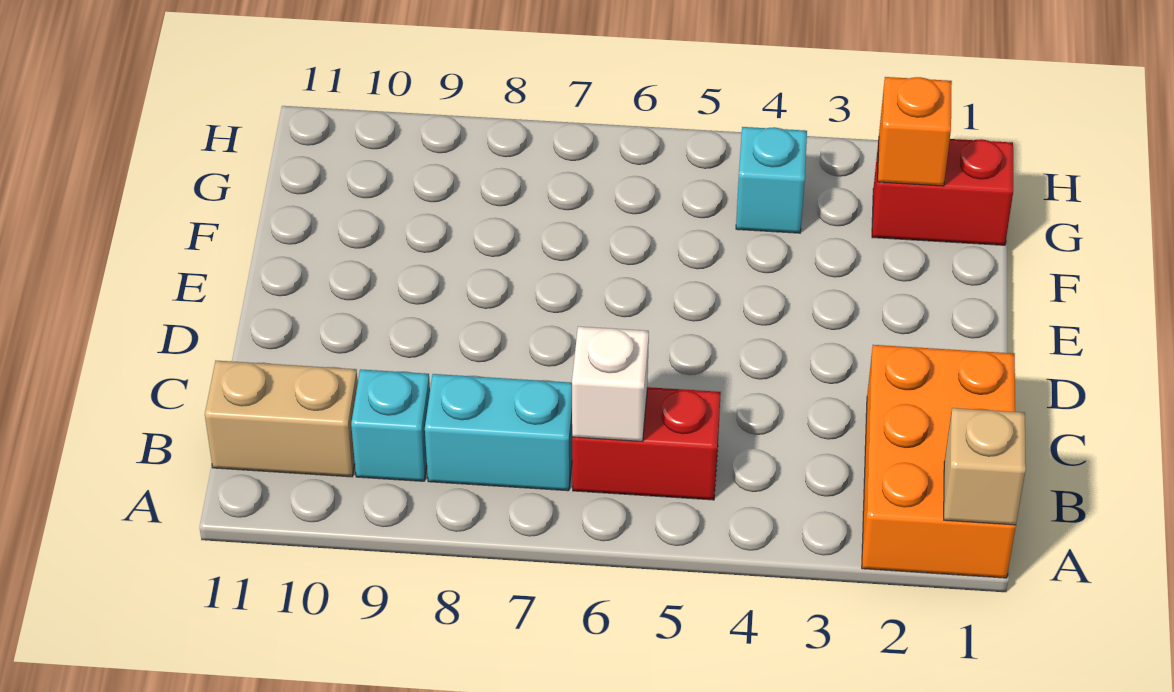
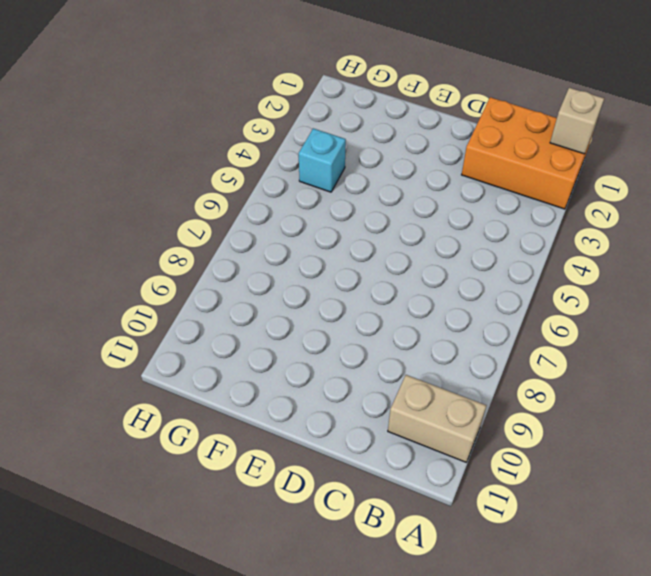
tan brick A10:B10 level 1 -> tan brick B10:B11 level 1
none -> red brick B5:B6 level 1
none -> cyan brick B7:B8 level 1

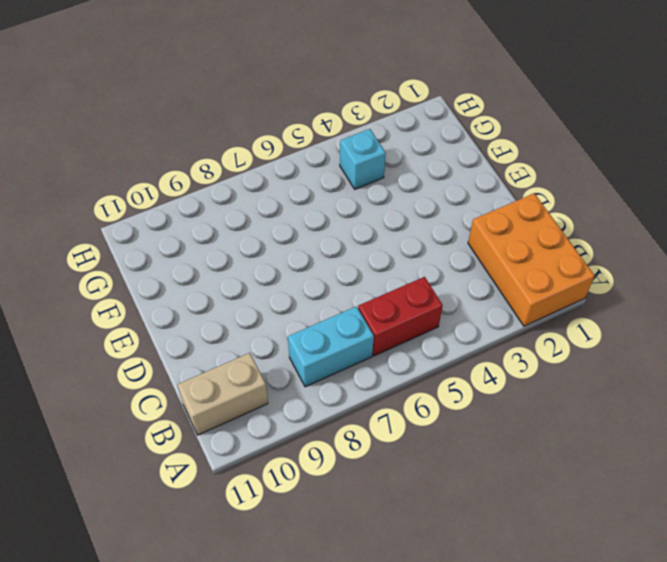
none -> cyan brick B9 level 1
none -> red brick G1:G2 level 1

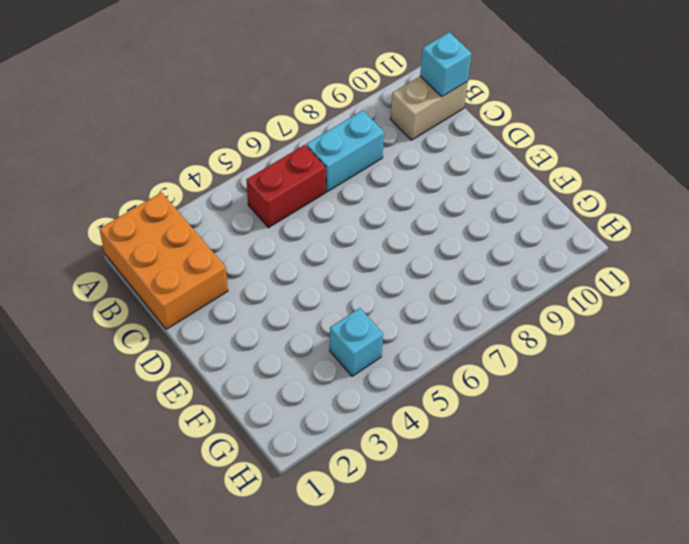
cyan brick B11 level 2 -> cyan brick B9 level 1
none -> red brick G1:G2 level 1
none -> tan brick A1 level 2

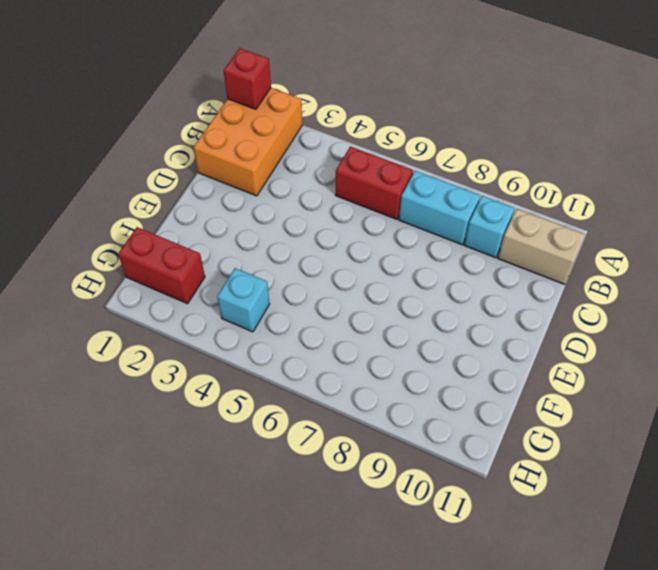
red brick A1 level 2 -> tan brick A1 level 2
none -> white brick B6 level 2
none -> orange brick G2 level 2

